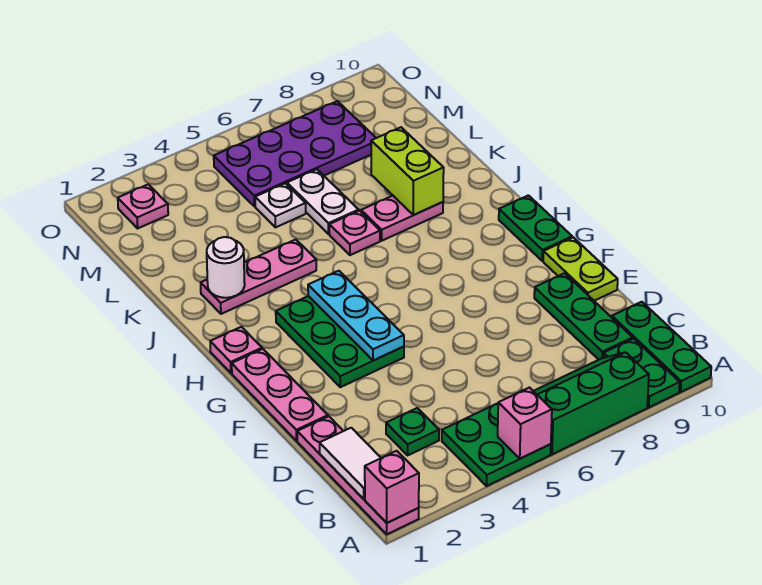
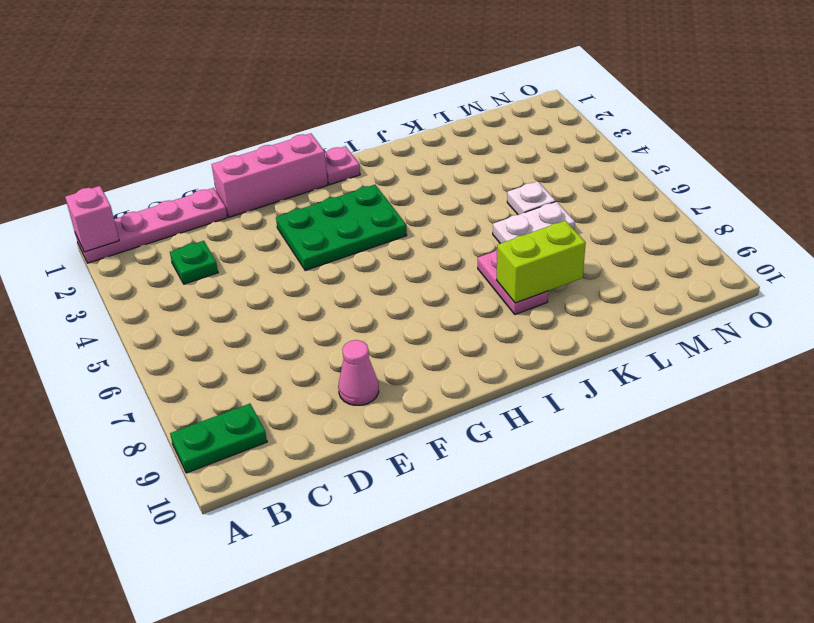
pink brick E1:G1 level 1 -> pink plate E1:G1 level 1
pink cone E9 level 1 -> green plate C9:E9 level 1
none -> green plate A4:B5 level 1
none -> green slope A6:B8 level 1 top A
none -> green plate A10:C10 level 1

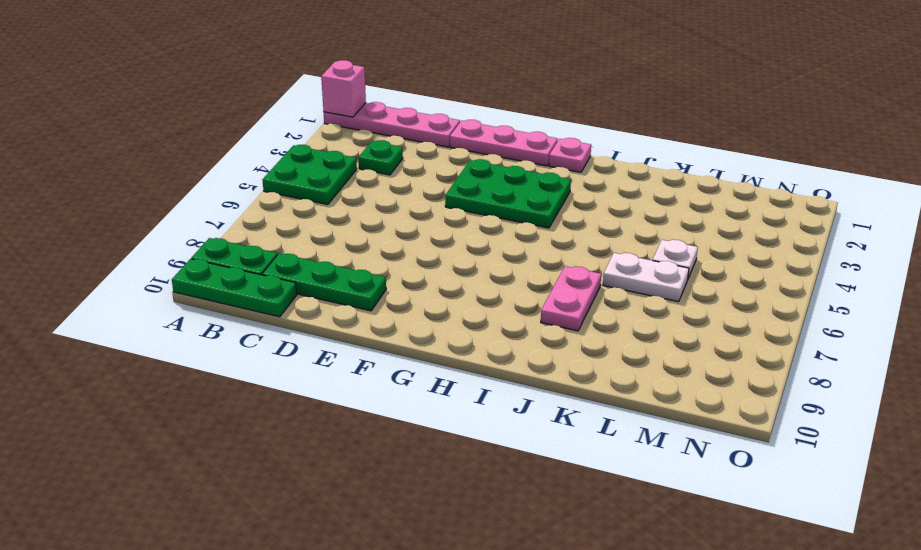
none -> green slope A6:B8 level 1 top A
none -> lime plate E10:F10 level 1
none -> green plate G10:H10 level 1

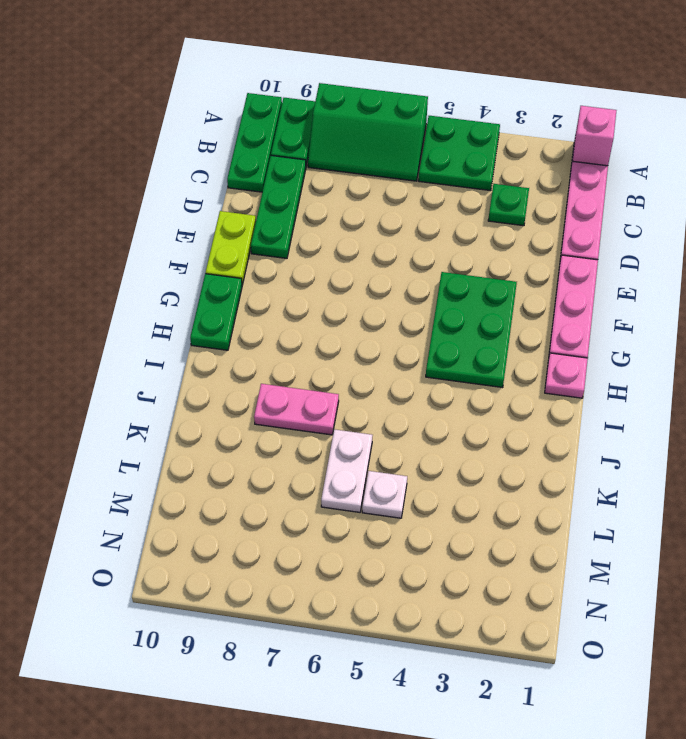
none -> pink plate J2:J4 level 1
none -> pink plate J6 level 1
none -> purple plate M5:N8 level 1

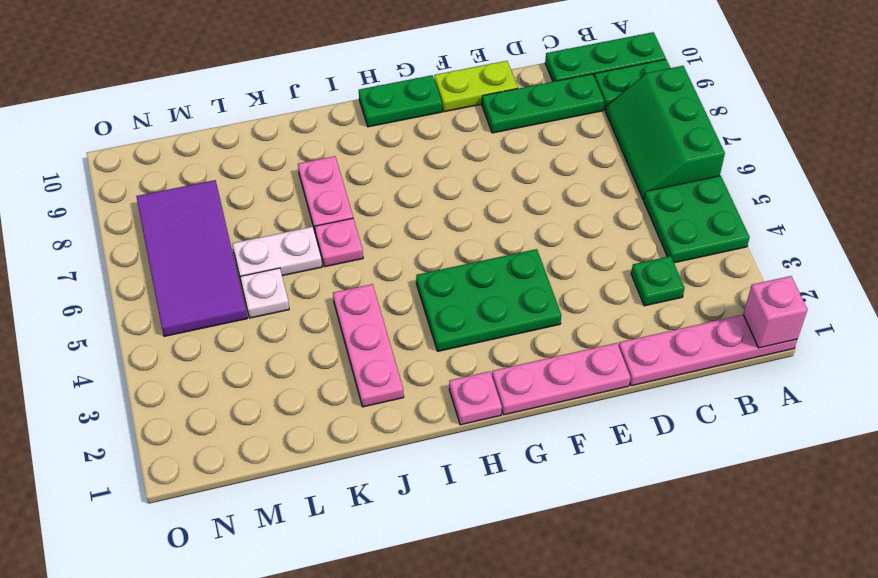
purple tile M5:N8 level 1 -> purple plate M5:N8 level 1
none -> pink plate N2 level 1
none -> pink brick A5 level 2
none -> white tile B1:C1 level 2

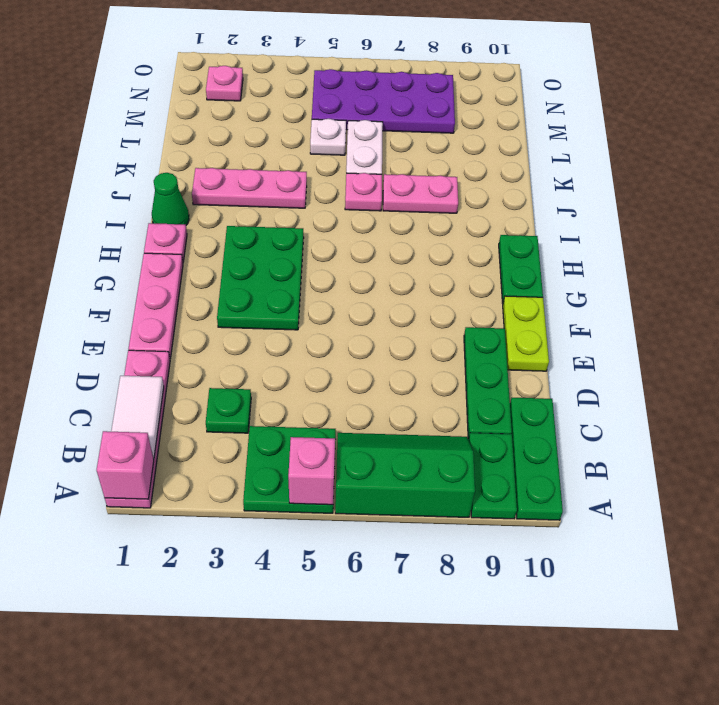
green cone I1 level 1 -> none
none -> cyan plate F4:H4 level 2
none -> white round brick J2 level 2
none -> lime brick J8:K8 level 2

